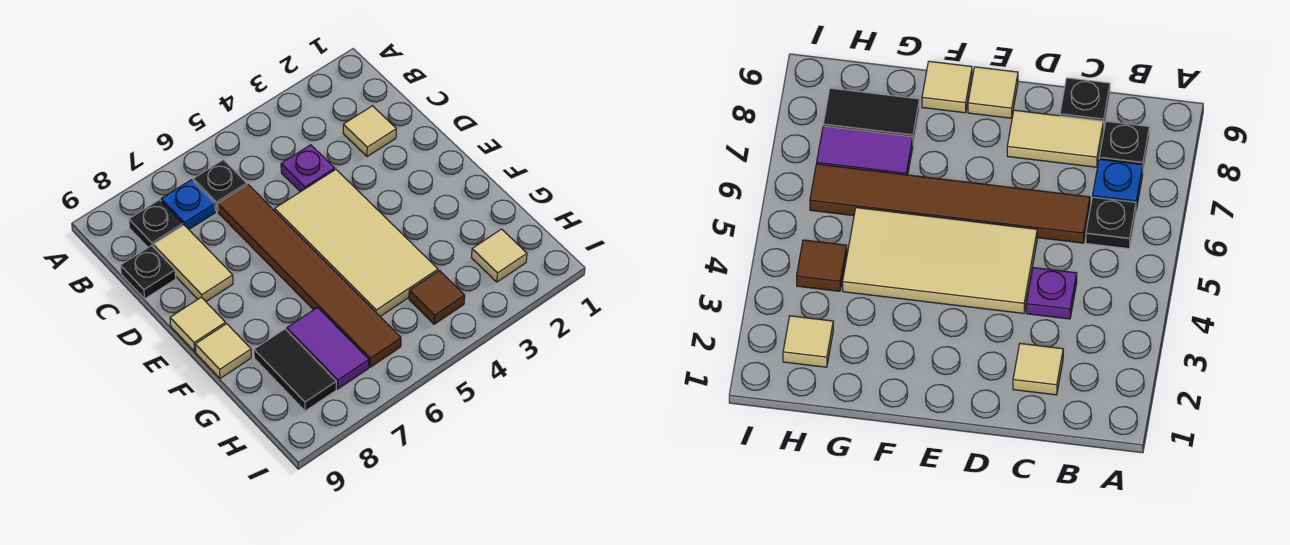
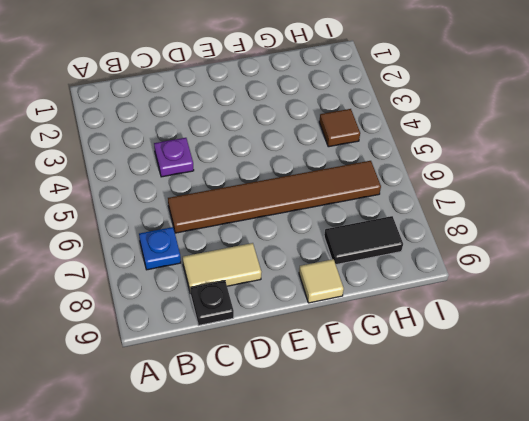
none -> black plate B6 level 1
none -> black plate B8 level 1
none -> tan tile C2 level 1

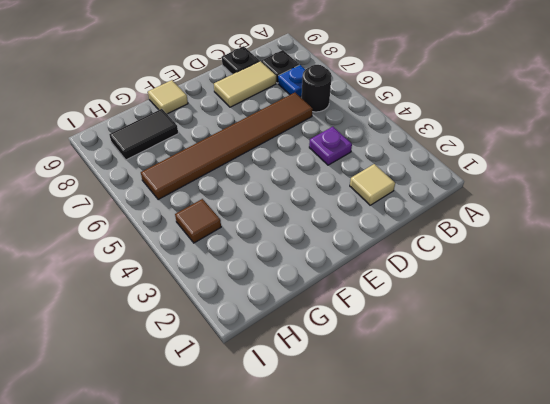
black round brick B6 level 1 -> black plate B6 level 1
none -> tan tile D4:G5 level 1
none -> tan tile E9 level 1
none -> purple tile G7:H7 level 1

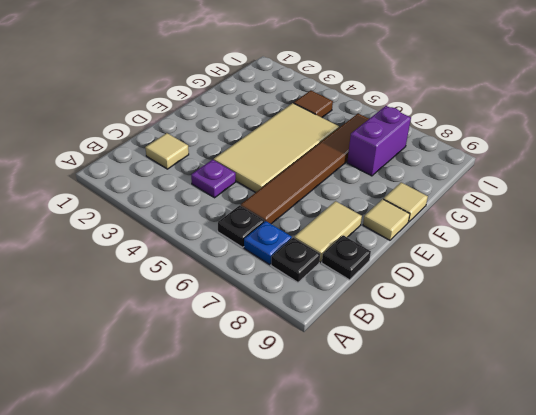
purple brick G7:H7 level 1 -> purple tile G7:H7 level 1
none -> black tile G8:H8 level 1
none -> tan tile H2 level 1

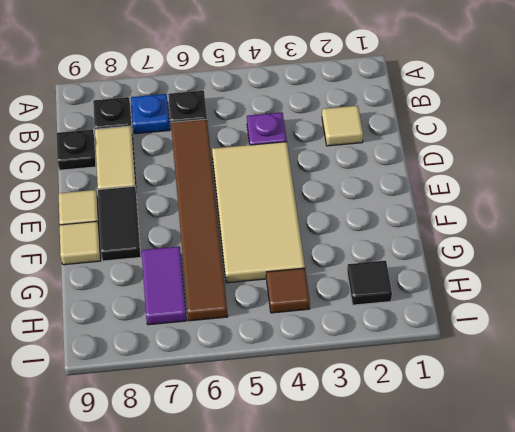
black tile E8:F8 level 1 -> black tile G8:H8 level 1
black tile H2 level 1 -> tan tile H2 level 1

